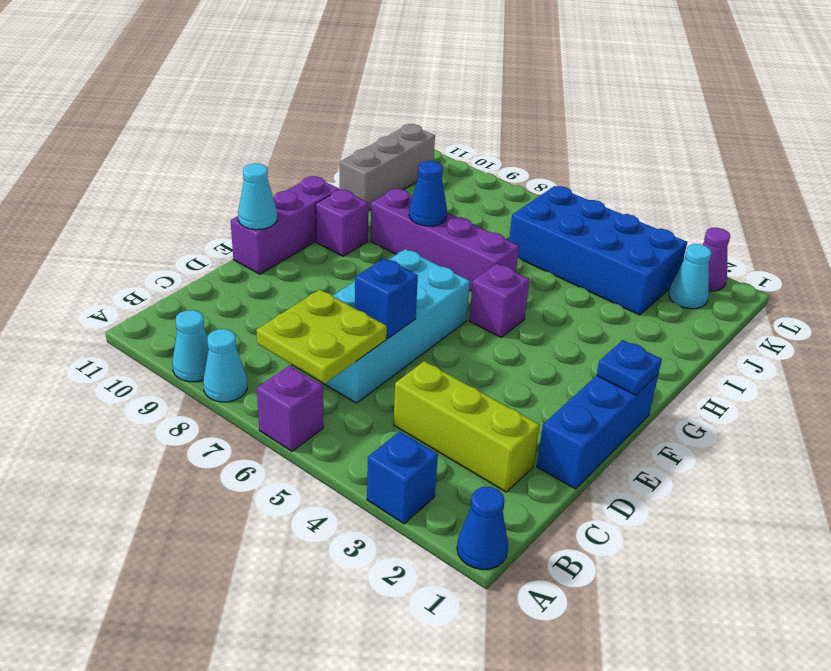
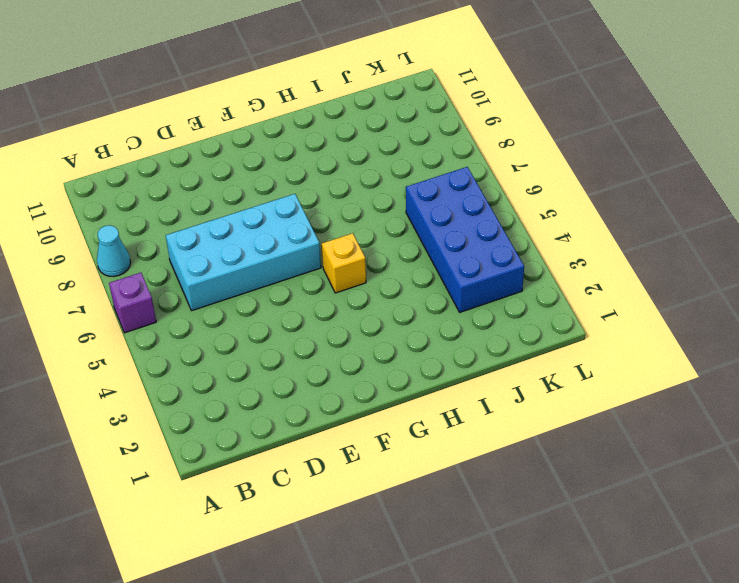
yellow brick G5 level 1 -> purple brick G5 level 1
none -> blue cone A1 level 1
none -> blue brick A3 level 1
none -> cyan cone A9 level 1

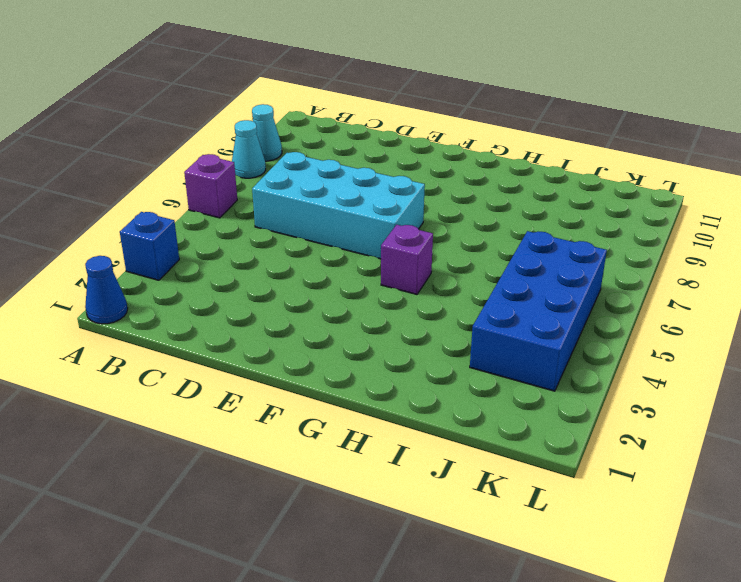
none -> lime brick C2:C4 level 1
none -> blue brick D1:F1 level 1
none -> purple brick E11:G11 level 1

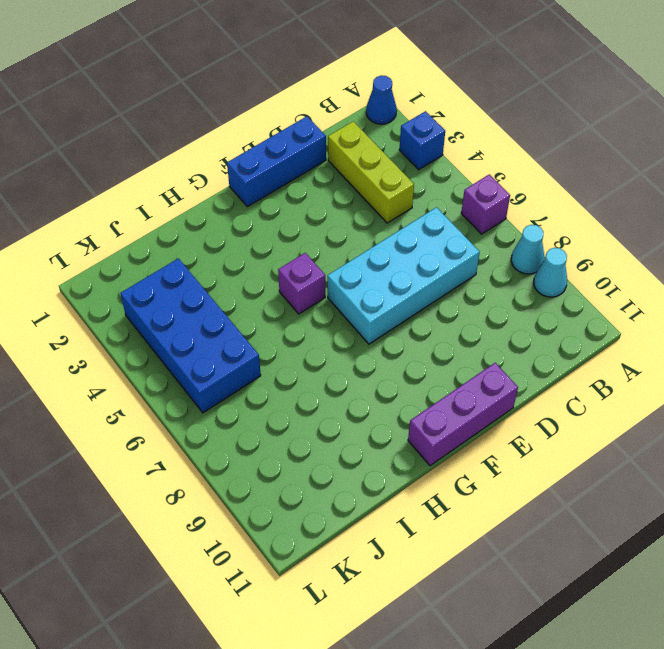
none -> purple brick G10 level 1
none -> purple brick H6:H9 level 1
none -> grey brick I11:K11 level 1

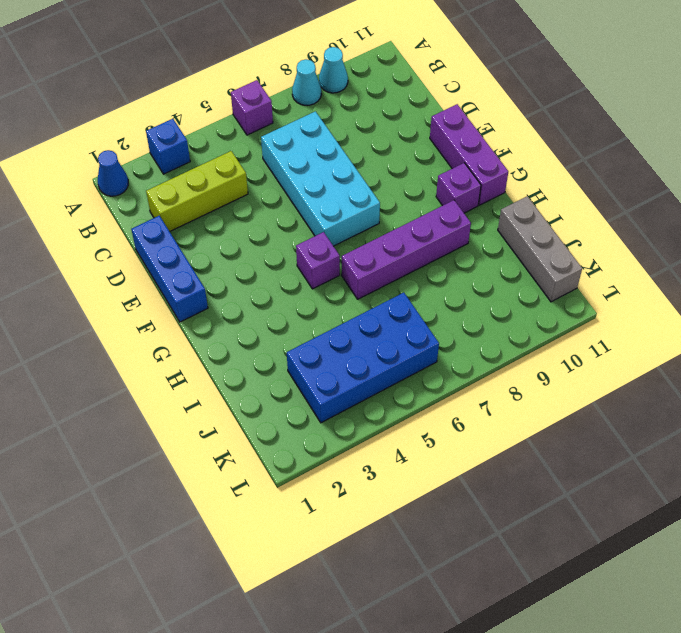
none -> cyan cone K2 level 1
none -> purple cone L2 level 1
none -> lime plate B6:C7 level 2

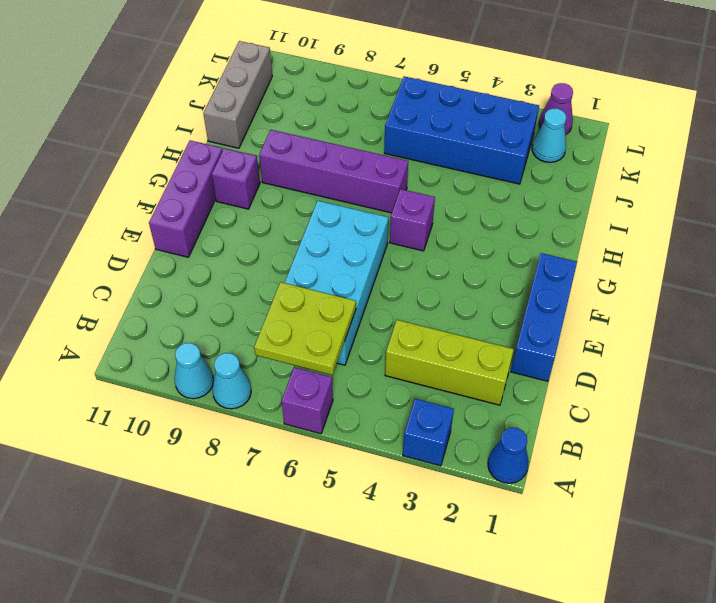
none -> blue brick D6 level 2
none -> cyan cone E11 level 2
none -> blue plate F1 level 2

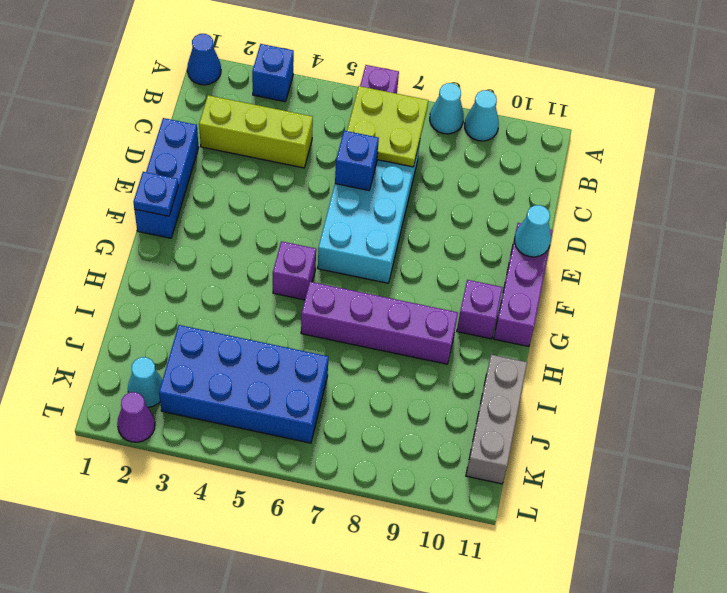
none -> blue cone H8 level 2

